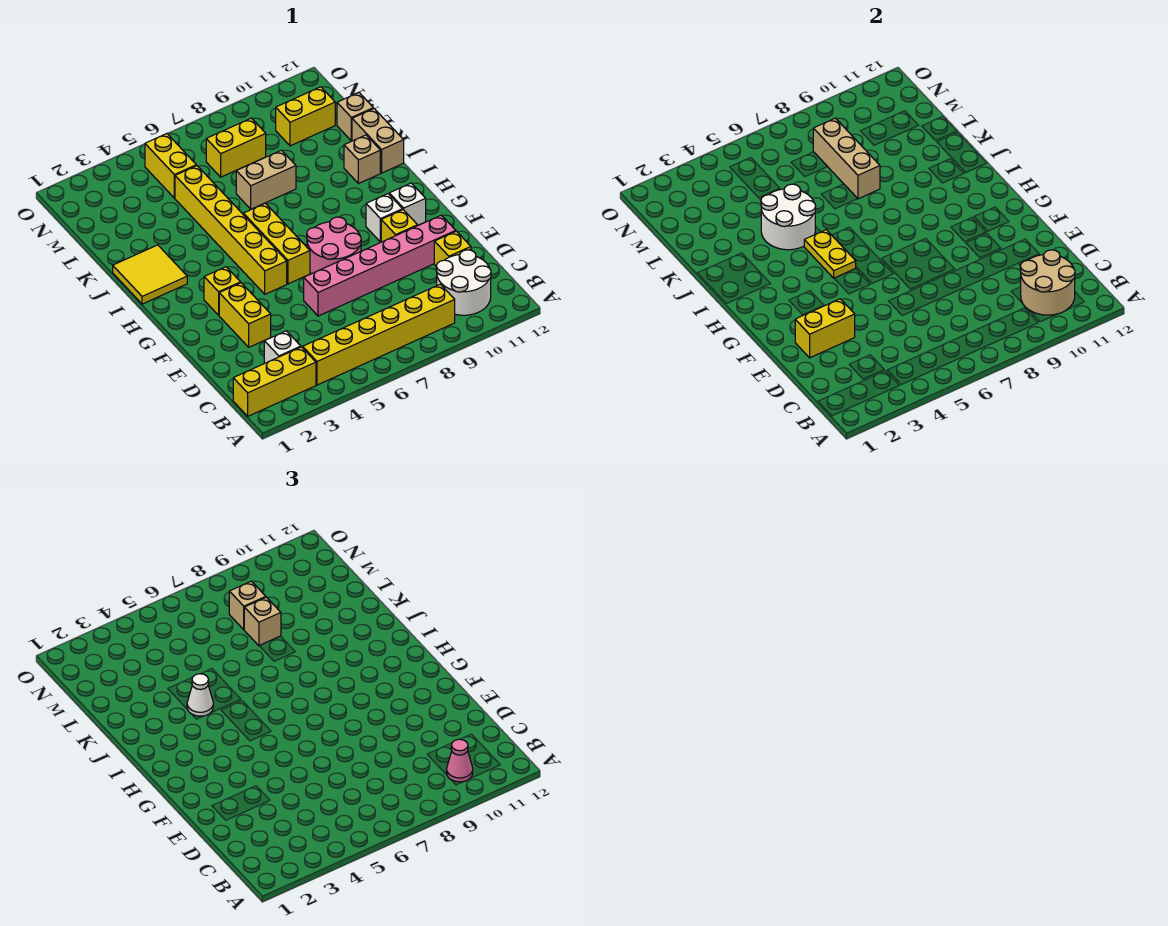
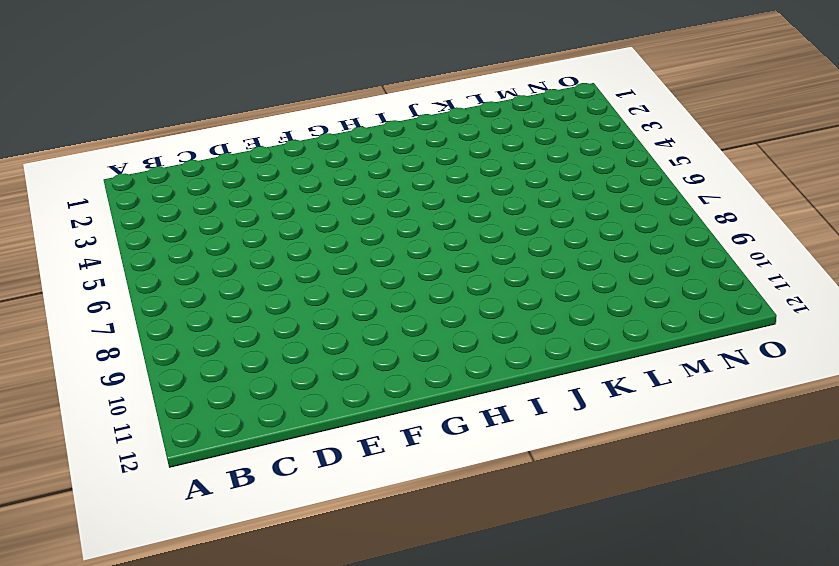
none -> yellow brick B1:B3 level 1
none -> yellow brick B4:B9 level 1
none -> white round brick B10:C11 level 1
none -> white brick C3 level 1

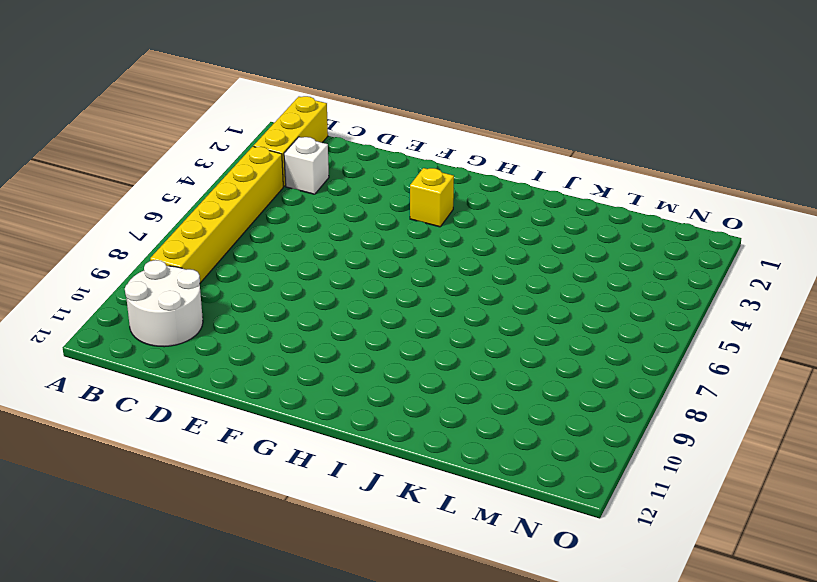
none -> yellow brick D11 level 1
none -> yellow brick E3:F3 level 1
none -> pink brick E6:E11 level 1
none -> pink round brick F7:G8 level 1

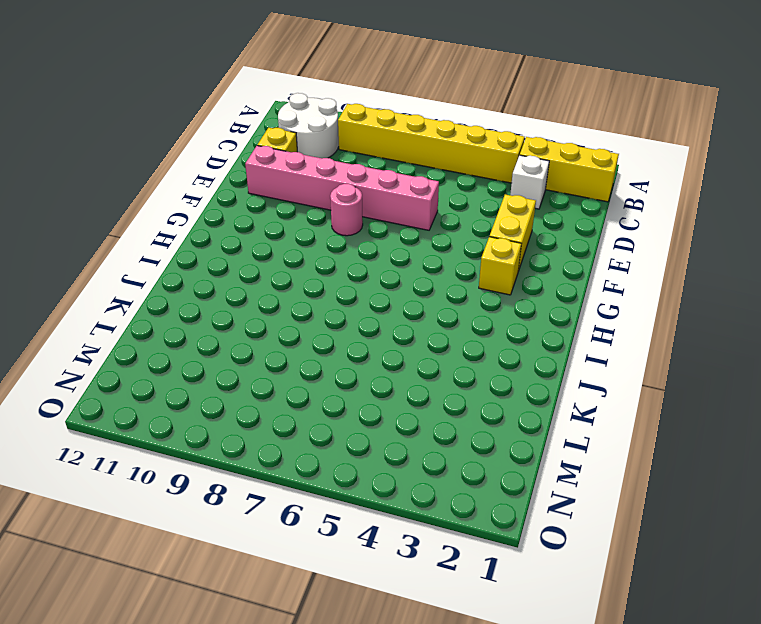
pink round brick F8 level 1 -> pink round brick F7:G8 level 1
none -> yellow brick F10 level 1
none -> yellow brick G5:L5 level 1
none -> yellow brick G6:I6 level 1
none -> white brick G10 level 1

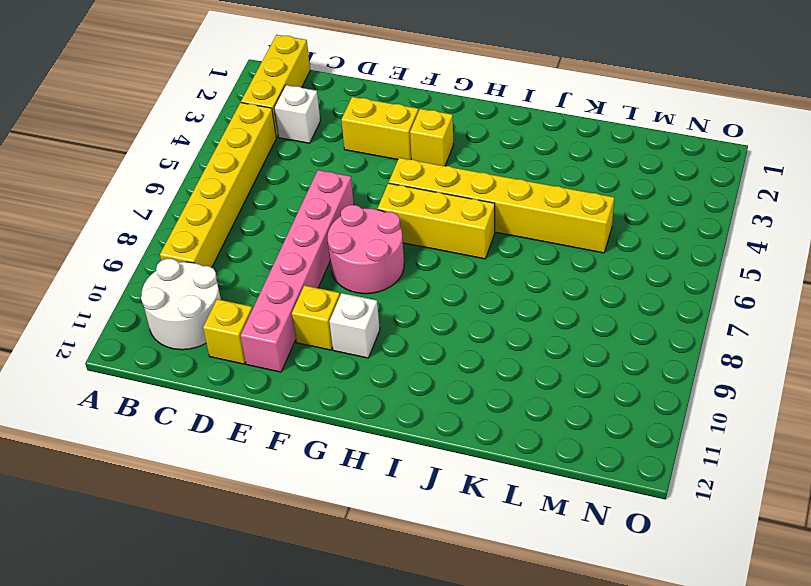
none -> white brick G11 level 1
none -> yellow tile I1:J2 level 1
none -> tan brick J11 level 1
none -> tan brick J12:K12 level 1

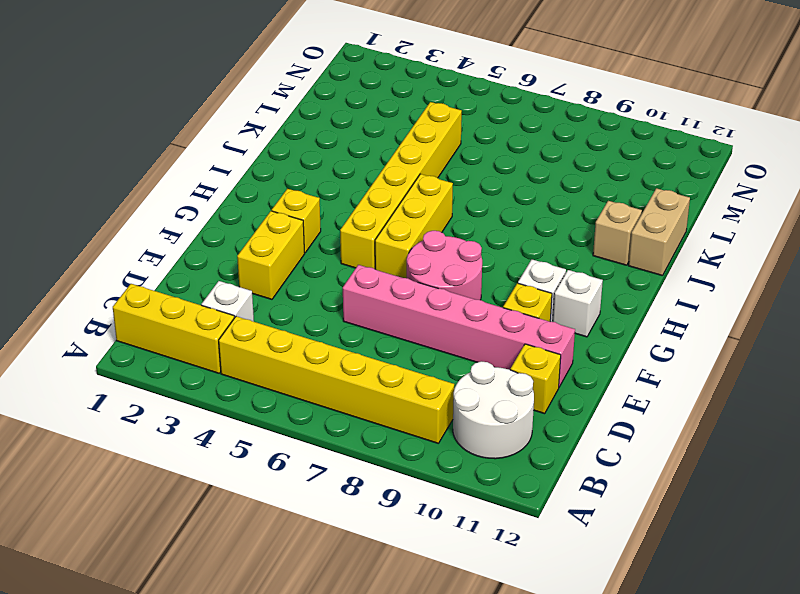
none -> yellow tile I1:J2 level 1
none -> tan brick K7:K8 level 1
none -> tan brick L12 level 1
none -> yellow brick M5:N5 level 1

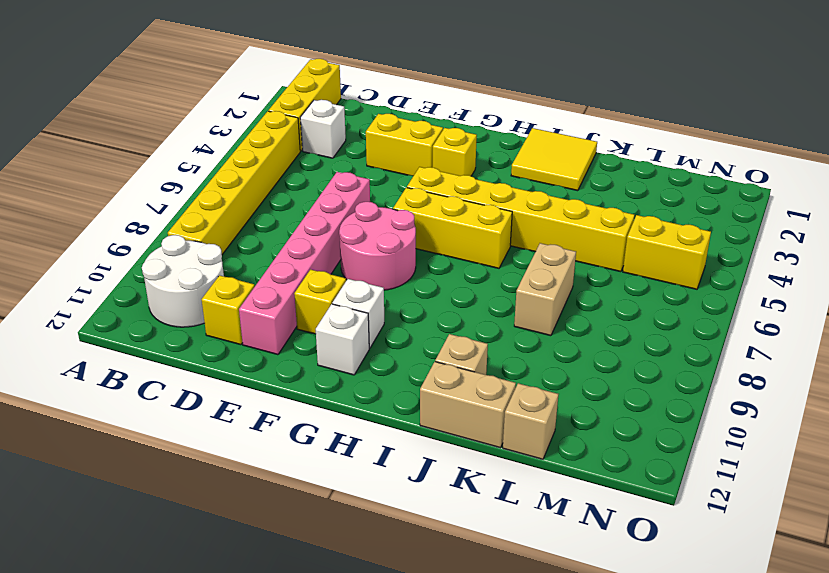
none -> yellow brick M7:M8 level 1
none -> yellow brick M10:M11 level 1
none -> tan round brick B10:C11 level 2
none -> yellow brick E2:E3 level 2

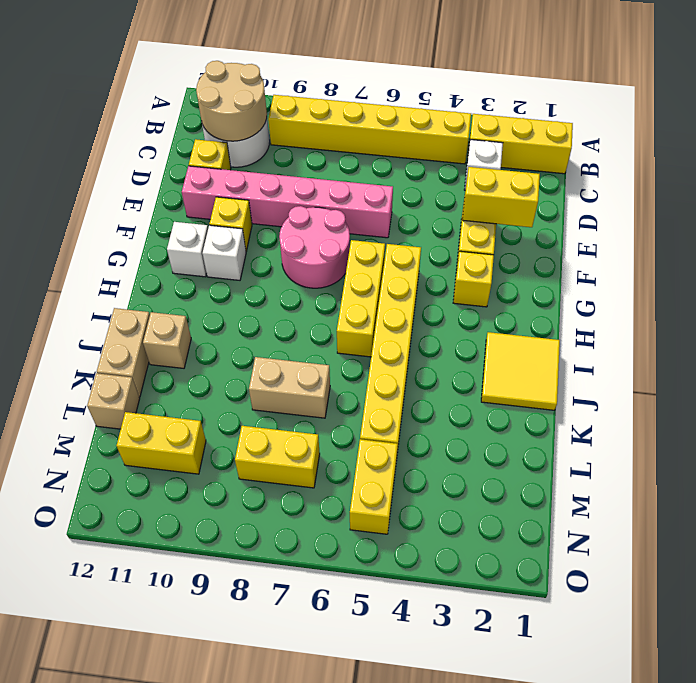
none -> yellow plate H5:I5 level 2
none -> white round brick J4:K5 level 2
none -> tan brick K8:M8 level 2
none -> pink cone B10 level 3

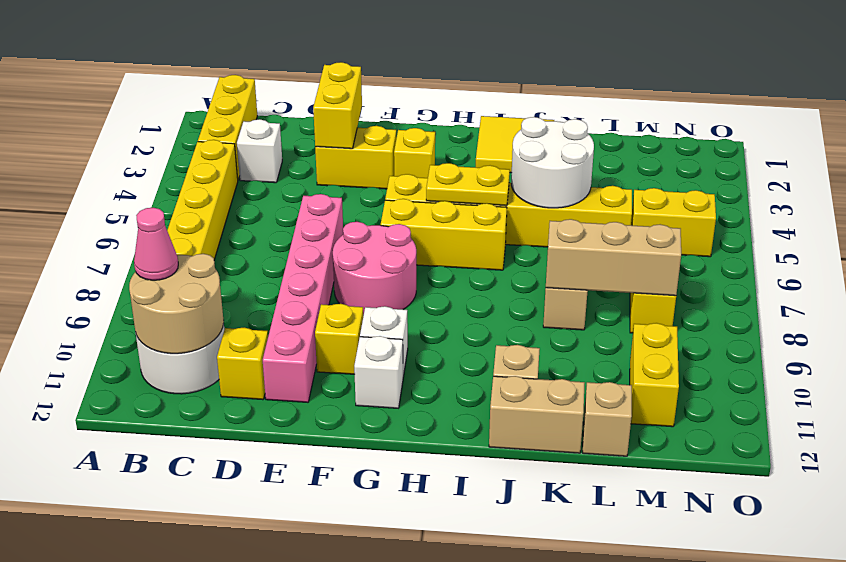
none -> white cone J4 level 3
none -> tan brick L8 level 3
none -> tan brick M8 level 3

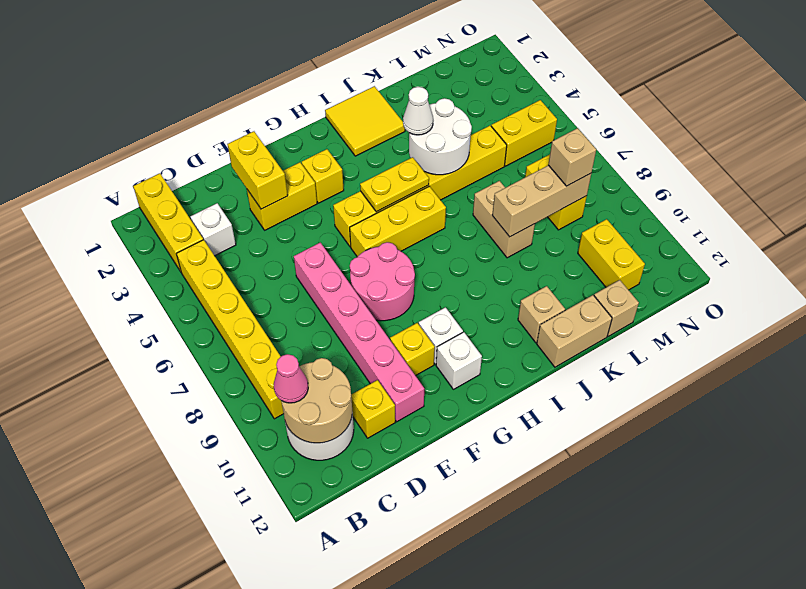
none -> tan brick L8 level 3

